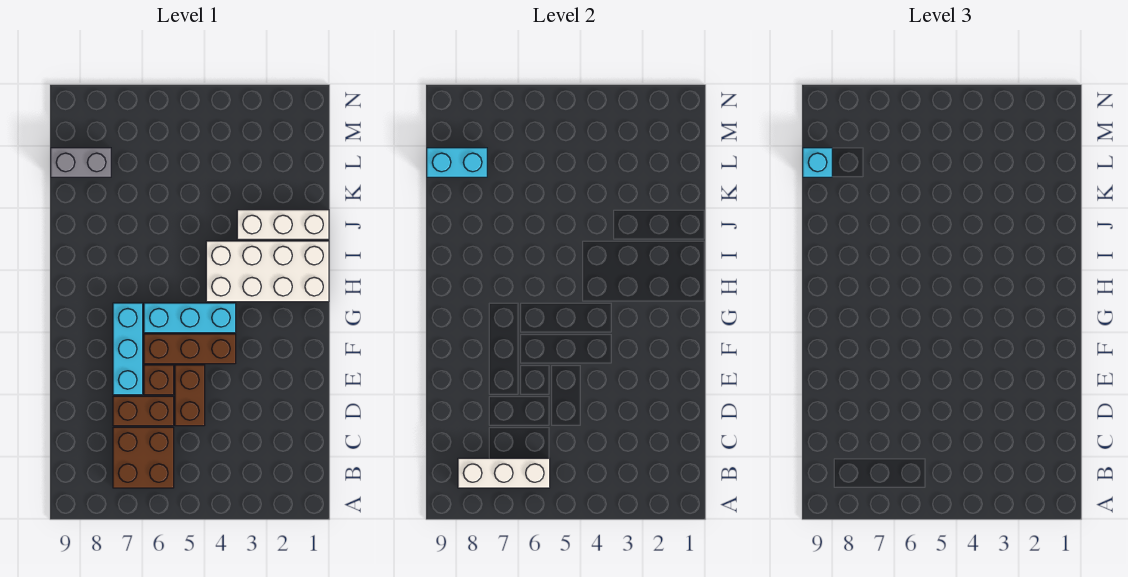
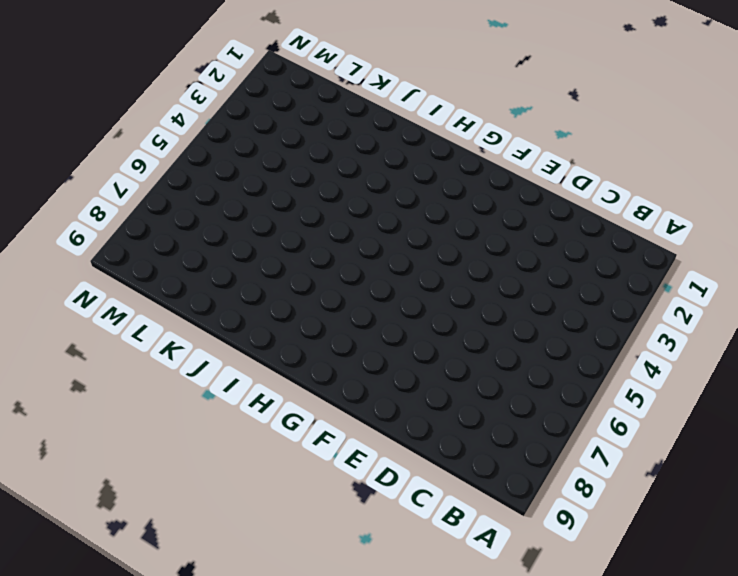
none -> brown brick B6:C7 level 1
none -> brown brick D5:E5 level 1
none -> brown brick D6:D7 level 1

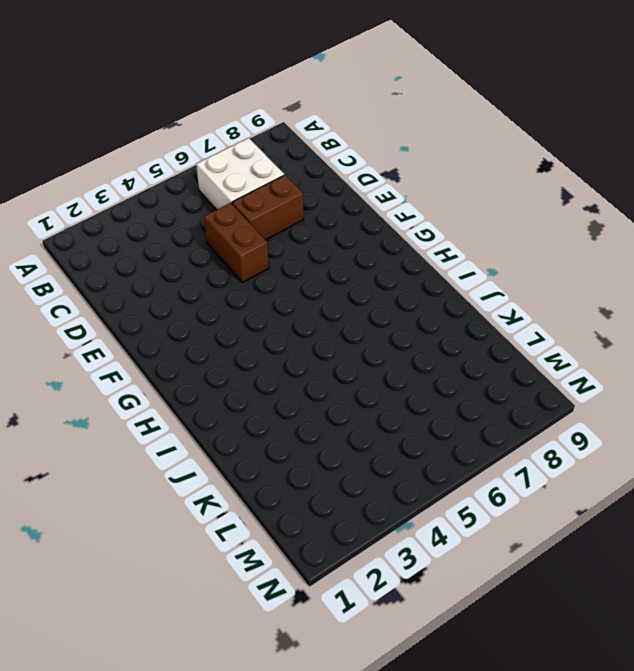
white brick B6:C7 level 1 -> brown brick B6:C7 level 1
none -> brown brick E6 level 1
none -> cyan brick E7:G7 level 1
none -> brown brick F4:F6 level 1

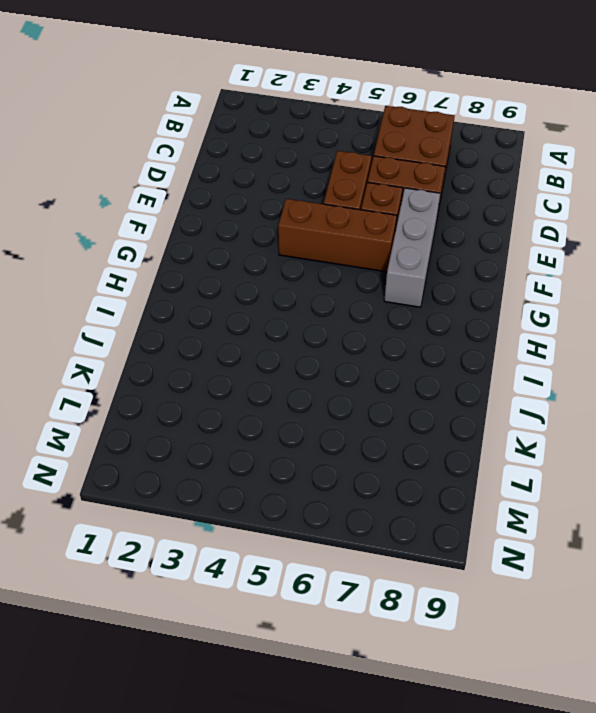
grey brick E7:G7 level 1 -> cyan brick E7:G7 level 1
none -> cyan brick G4:G6 level 1
none -> white brick H1:I4 level 1
none -> white brick J1:J3 level 1

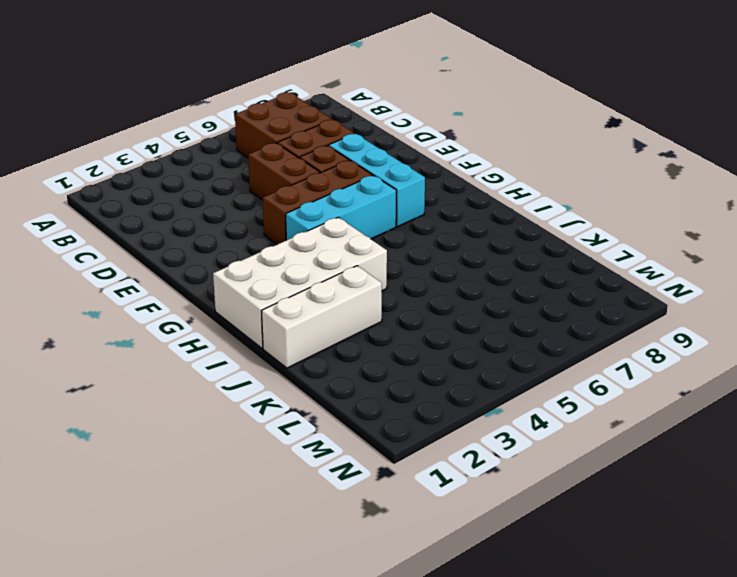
none -> grey brick L8:L9 level 1
none -> white brick B6:B8 level 2
none -> cyan brick L8:L9 level 2

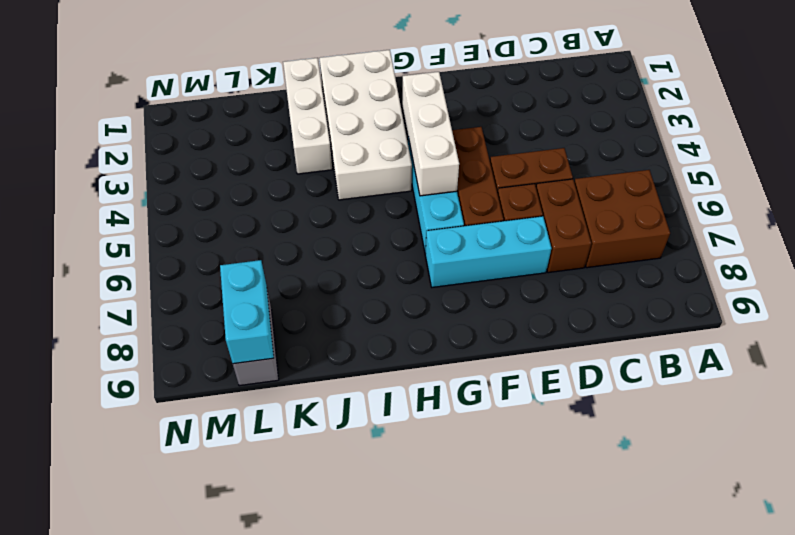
white brick G3:G5 level 2 -> white brick B6:B8 level 2
none -> cyan brick L9 level 3

